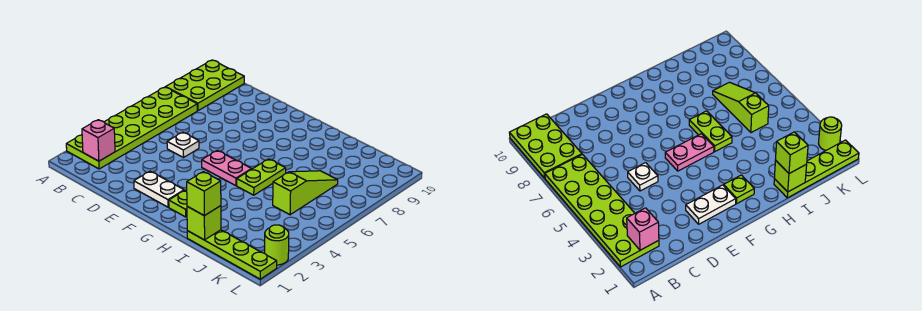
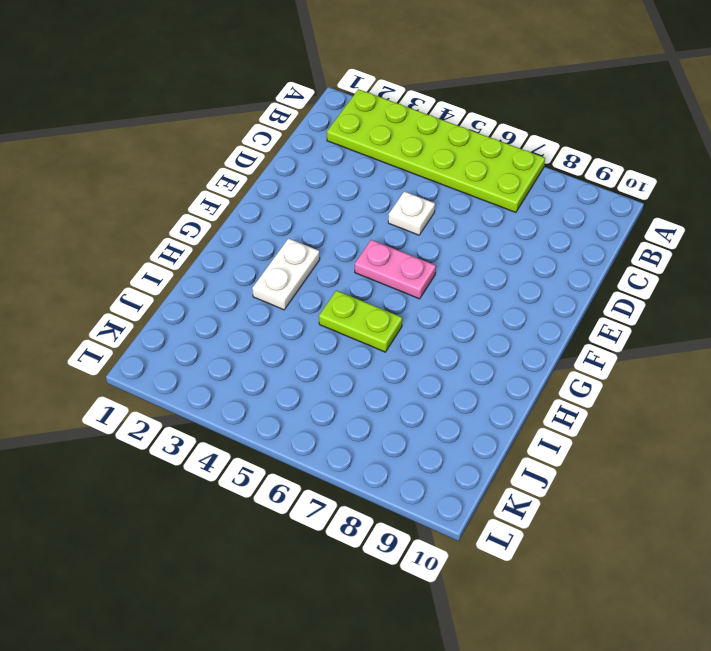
pink plate F5:F6 level 1 -> pink plate F5:G5 level 1
white plate G3:H3 level 1 -> white plate E2:F2 level 1
none -> lime plate A8:B10 level 1
none -> lime plate G2 level 1
none -> lime plate I1:L1 level 1

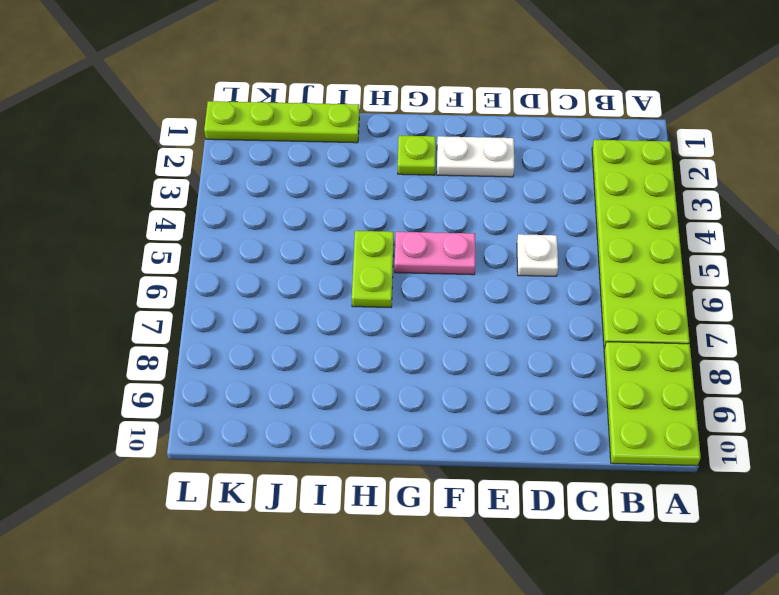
none -> lime slope J5:J7 level 1 top 5
none -> lime round brick L2 level 1
none -> pink brick B2 level 2

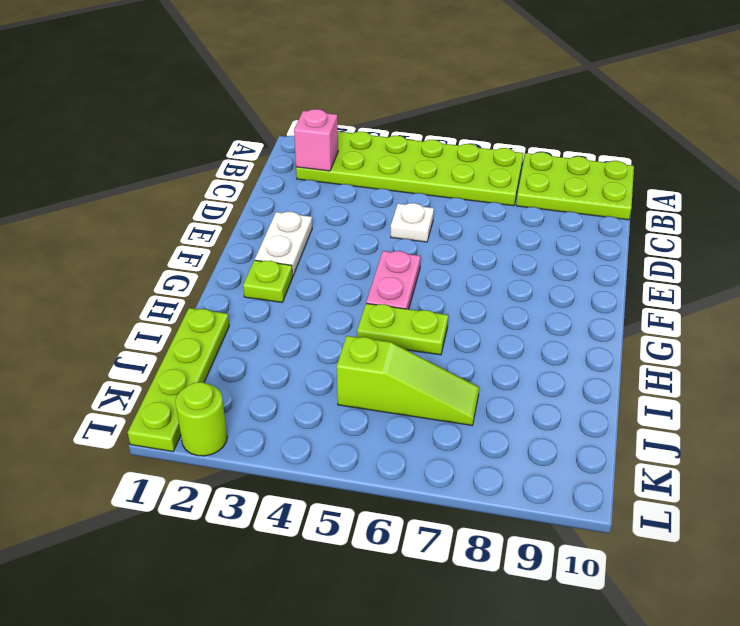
none -> lime brick I1 level 2
none -> lime brick I1 level 3

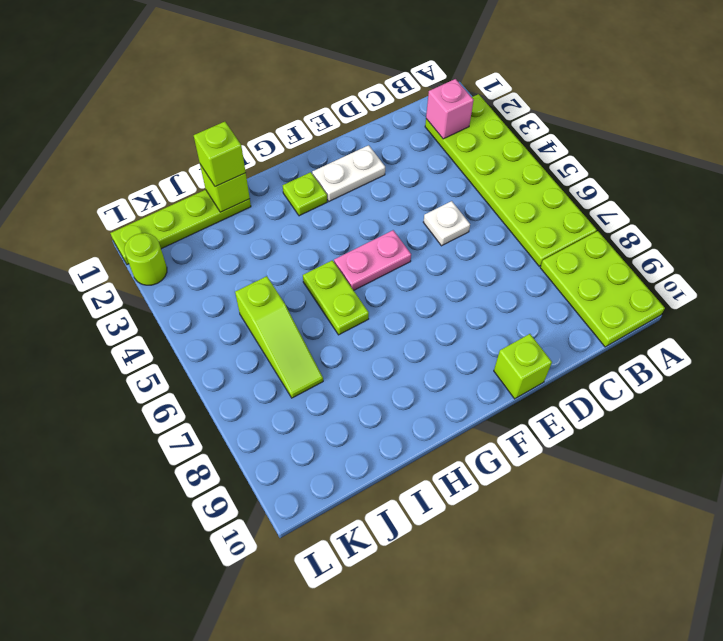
lime brick E10 level 1 -> none

